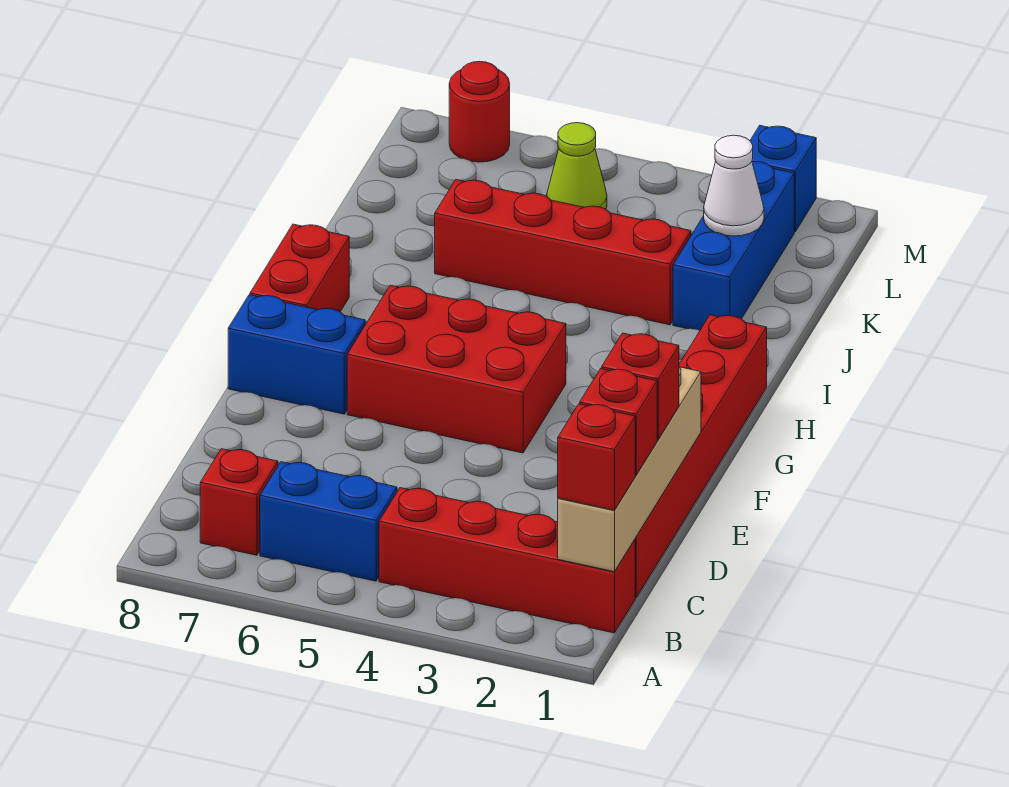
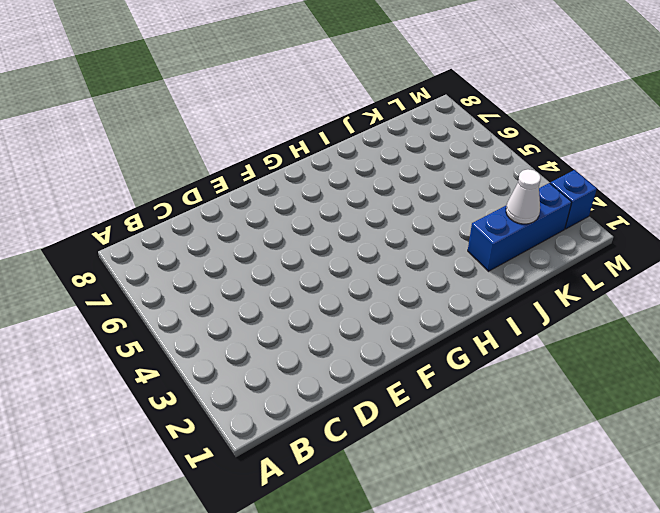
none -> red brick B1:B4 level 1
none -> blue brick B5:B6 level 1
none -> red brick B7 level 1

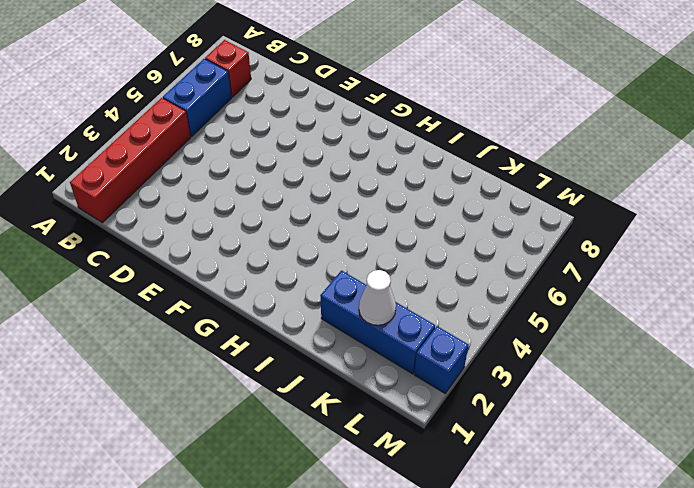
none -> red brick C1:H1 level 1
none -> red brick F4:G6 level 1
none -> blue brick F7:F8 level 1

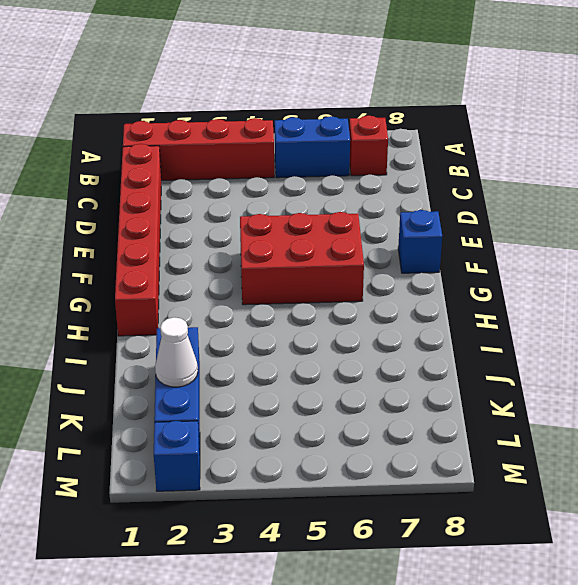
blue brick F8 level 1 -> blue brick F7:F8 level 1
none -> red brick G8:H8 level 1
none -> red brick J3:J6 level 1
none -> lime cone L5 level 1

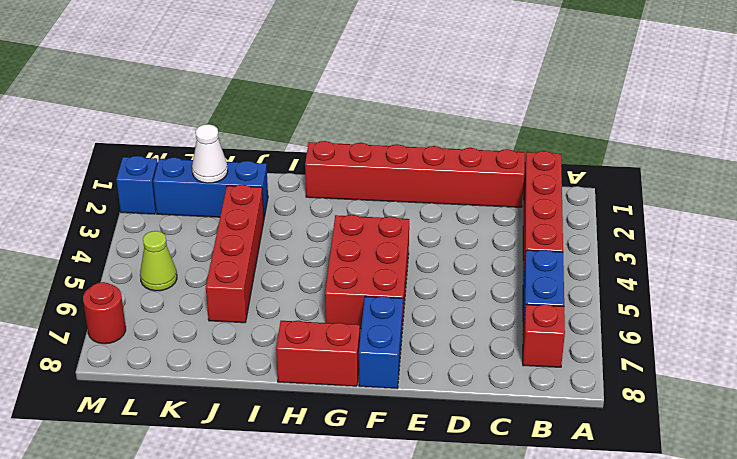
none -> tan brick B1:E1 level 2
none -> red brick B1 level 3
none -> red brick C1 level 3

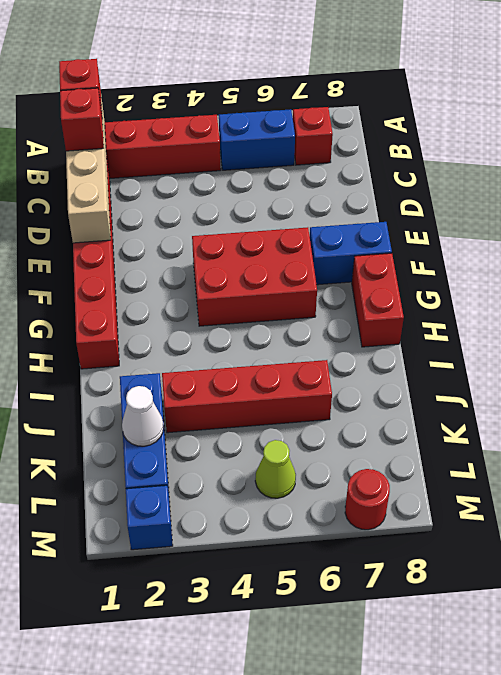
none -> red brick D1 level 3

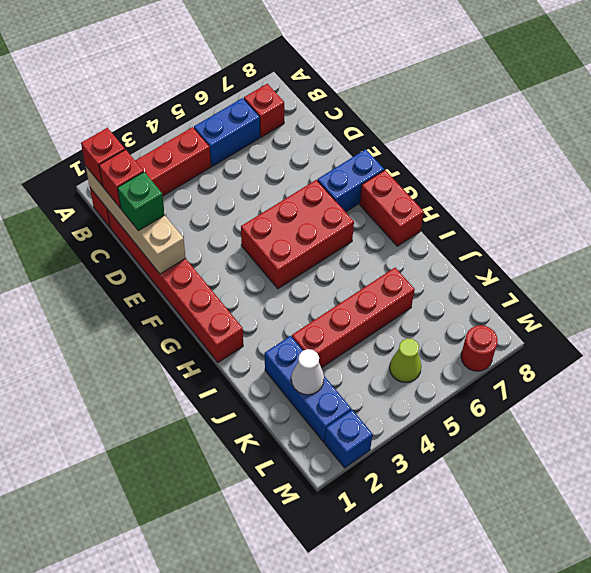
green brick D1 level 3 -> red brick D1 level 3

